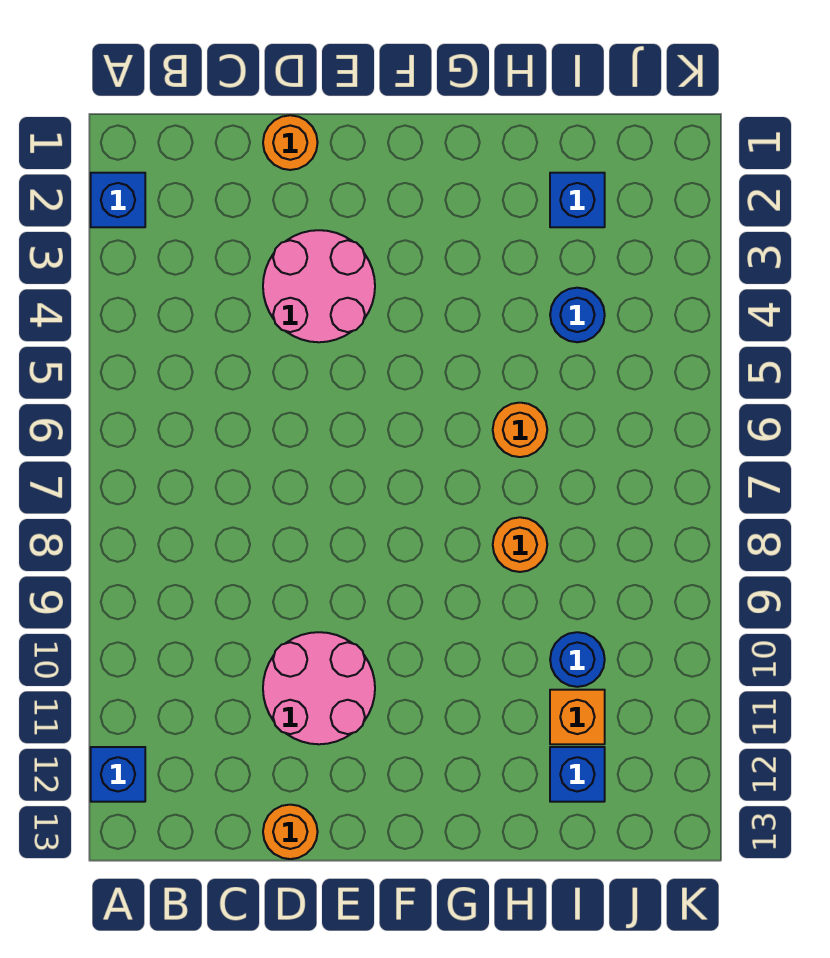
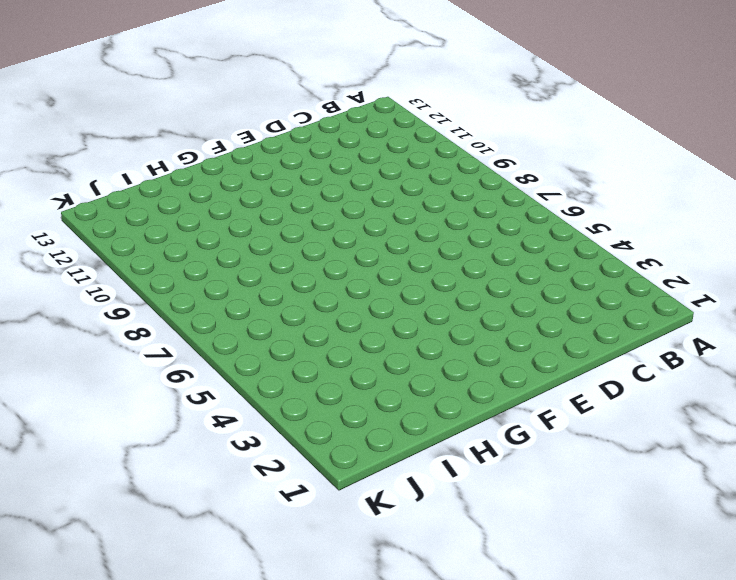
none -> blue brick A2 level 1
none -> blue brick A12 level 1
none -> orange round brick D1 level 1

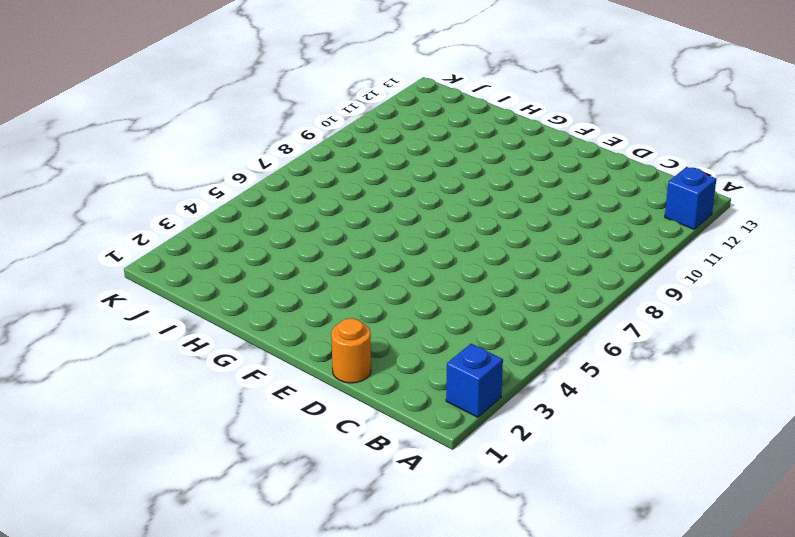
none -> pink round brick D3:E4 level 1
none -> pink round brick D10:E11 level 1
none -> orange round brick D13 level 1

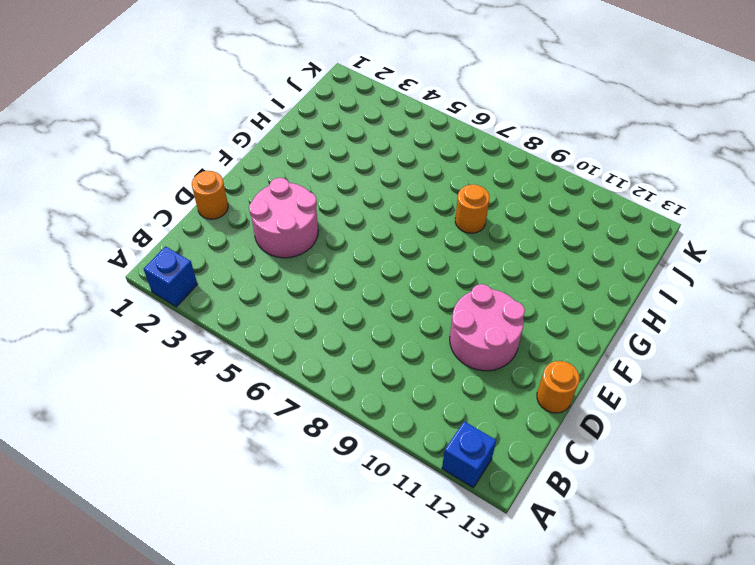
none -> orange round brick H6 level 1
none -> blue brick I2 level 1
none -> blue round brick I4 level 1

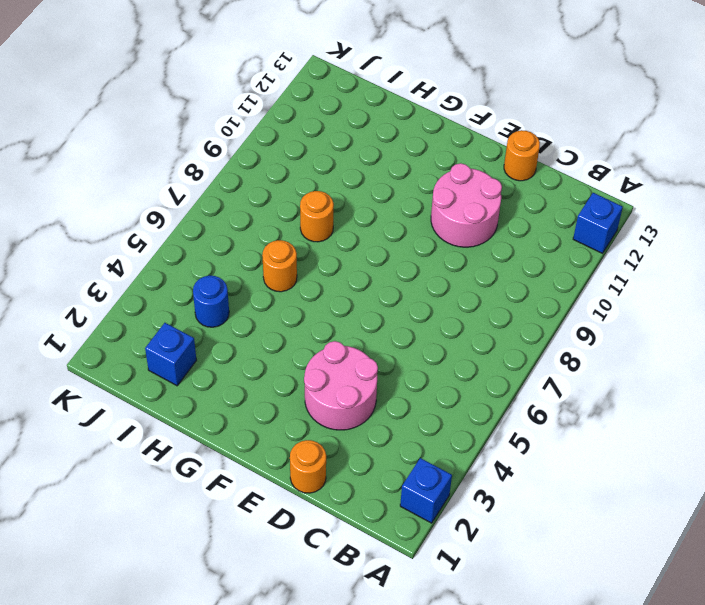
none -> blue round brick I10 level 1
none -> orange brick I11 level 1
none -> blue brick I12 level 1

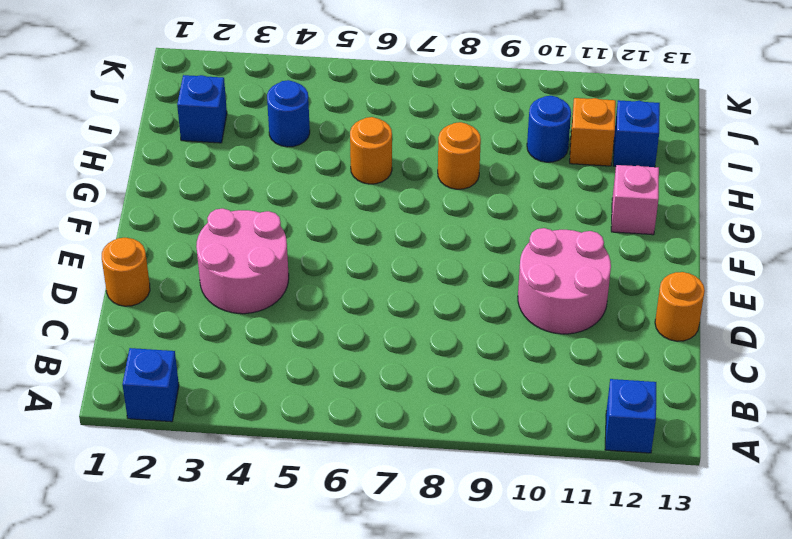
pink brick G12 level 1 -> none

